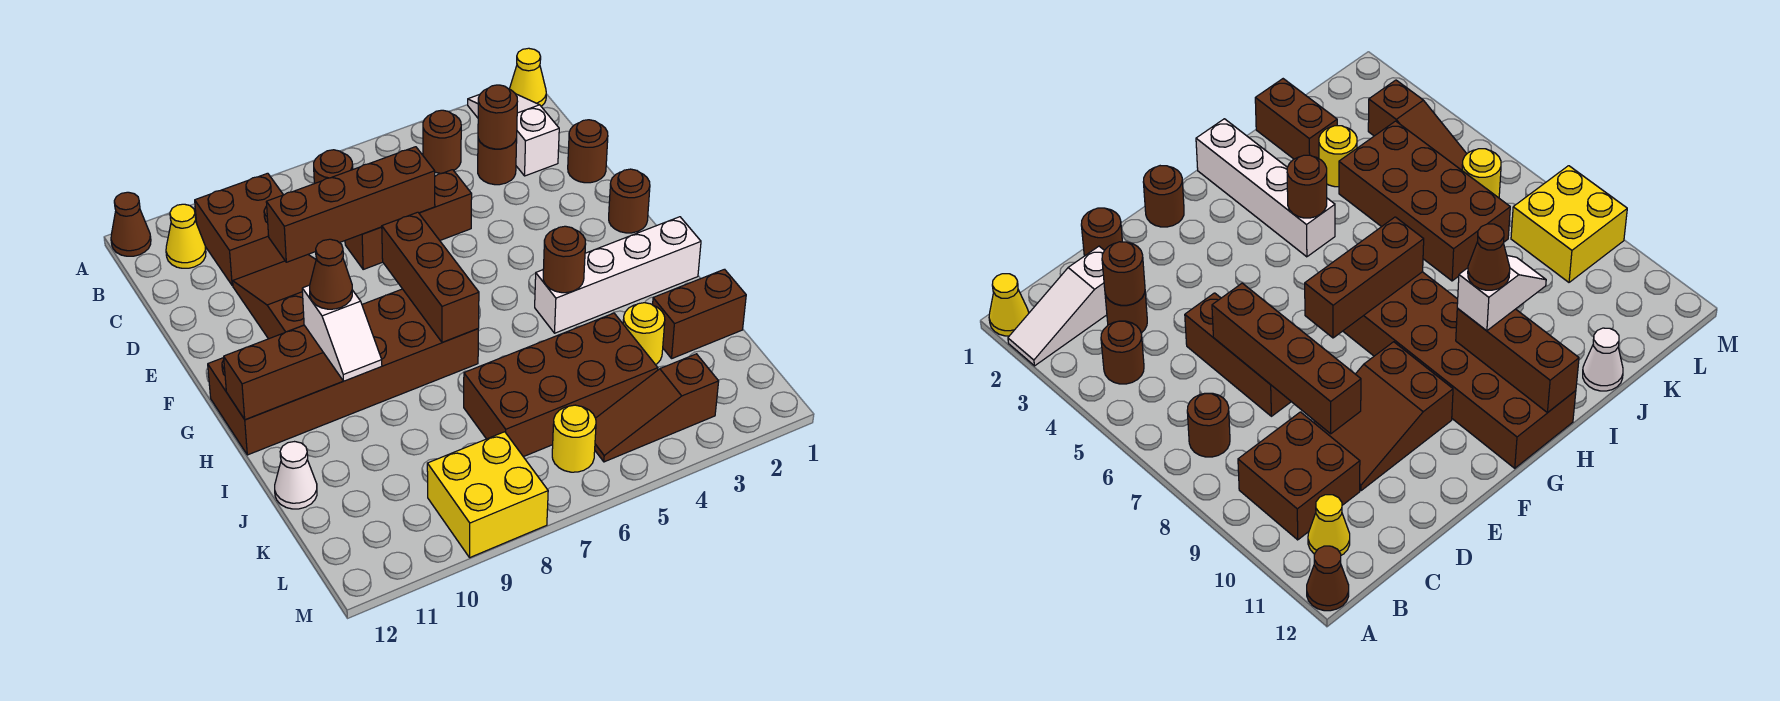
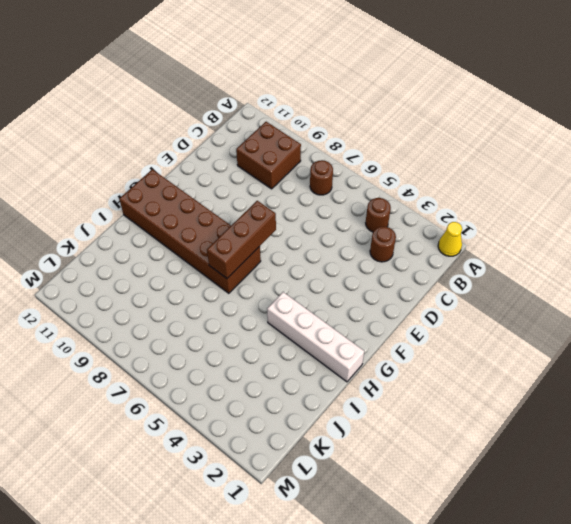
none -> white slope A2:C2 level 1 top C
none -> brown cone A12 level 1
none -> yellow cone B11 level 1

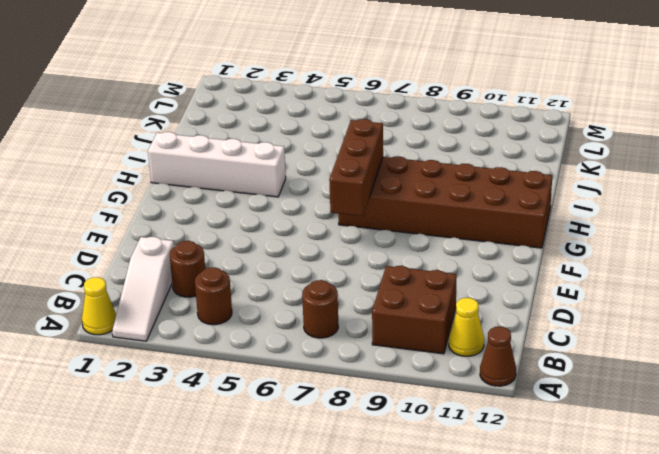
none -> brown round brick D1 level 1
none -> brown brick D5:D7 level 1
none -> brown slope D9:F10 level 1 top F

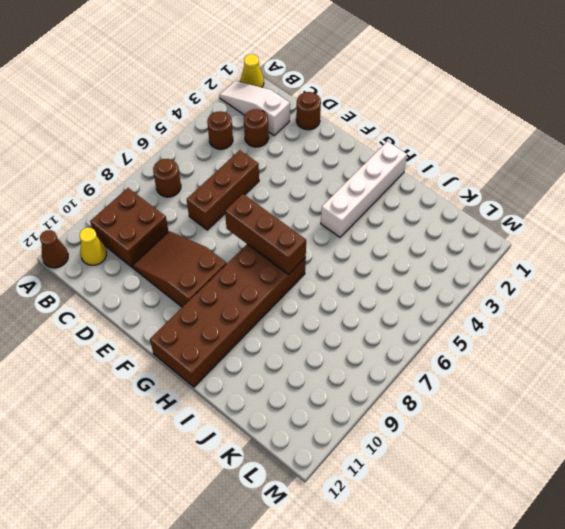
none -> brown round brick F1 level 1
none -> brown brick J1:J2 level 1
none -> yellow round brick J3 level 1

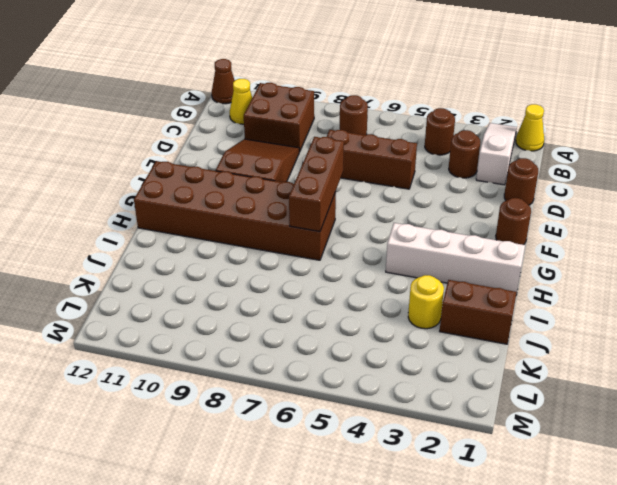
none -> brown brick J4:K7 level 1
none -> white cone J12 level 1
none -> brown slope L3:L5 level 1 top 3

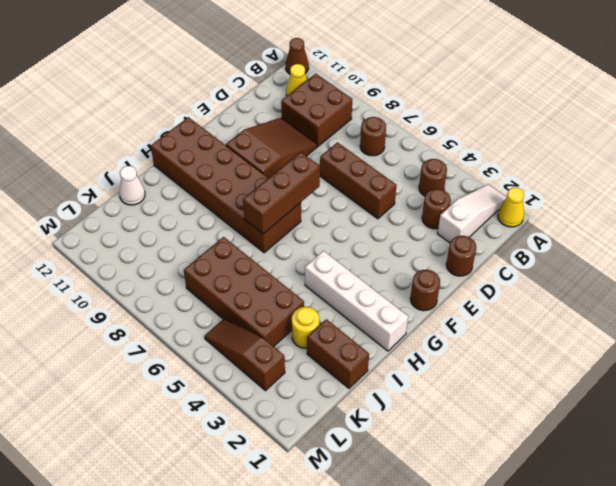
none -> yellow round brick L6 level 1
none -> yellow brick L8:M9 level 1
none -> brown round brick C3 level 2

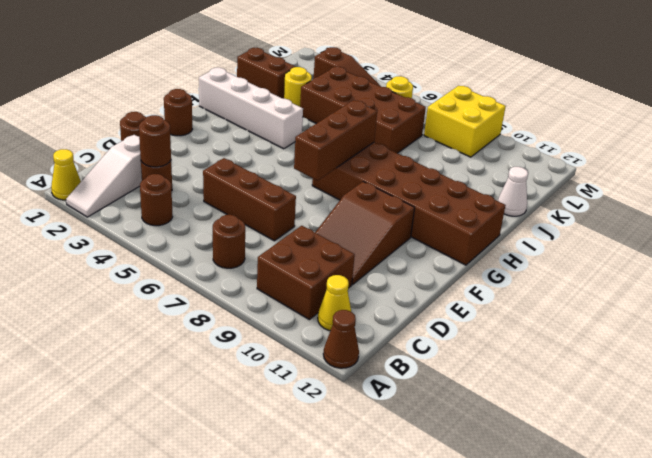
none -> brown brick D6:D9 level 2
none -> brown round brick H4 level 2
none -> brown brick H10:H12 level 2

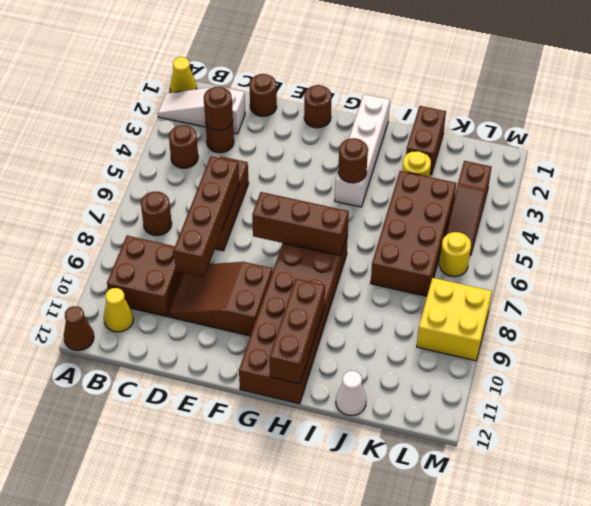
none -> white slope H10:I10 level 3 top H
none -> brown cone H10 level 4

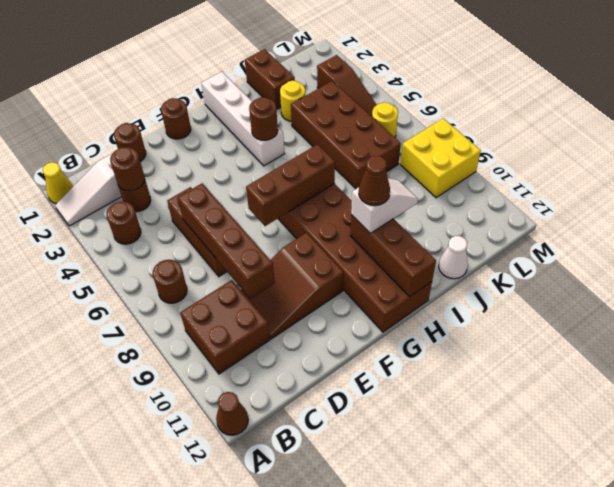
none -> yellow cone B11 level 1

